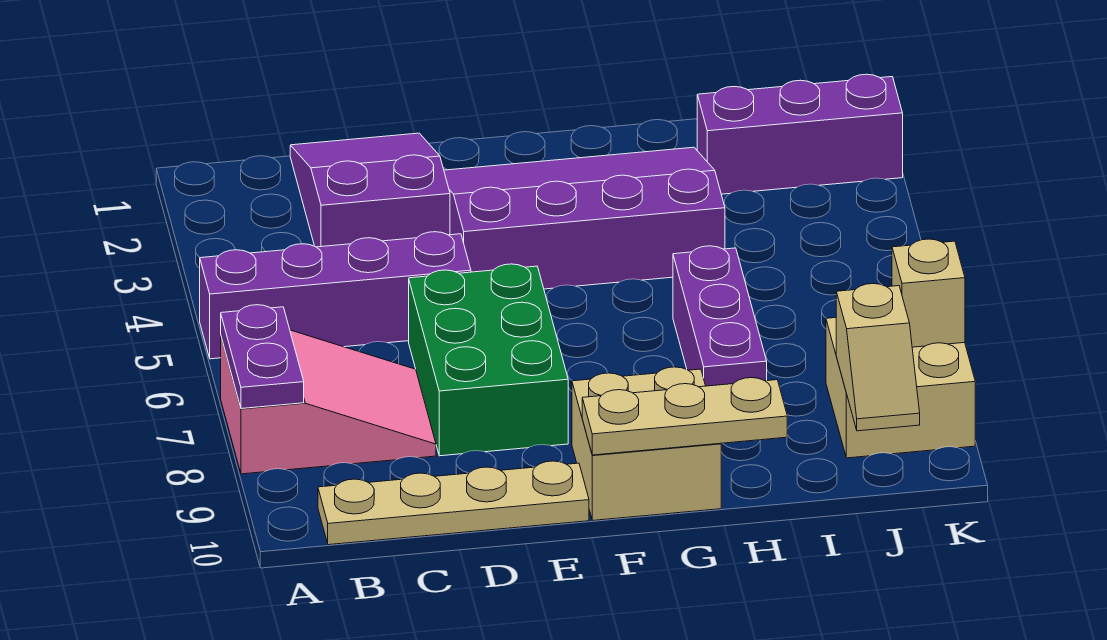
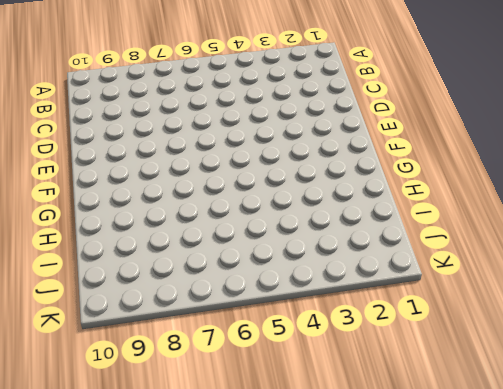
none -> purple brick A5:D5 level 1
none -> pink slope A7:C8 level 1 top A
none -> tan plate B10:E10 level 1

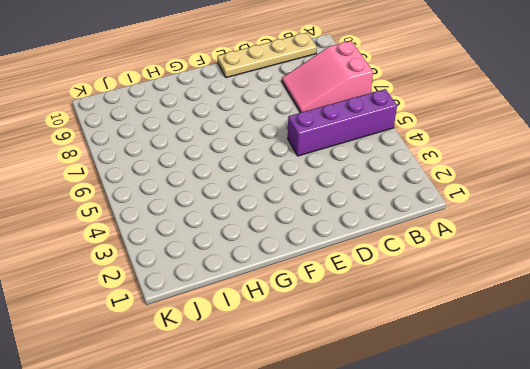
none -> purple slope C1:D3 level 1 top 3
none -> green brick D6:E8 level 1
none -> purple slope E2:H4 level 1 top 4

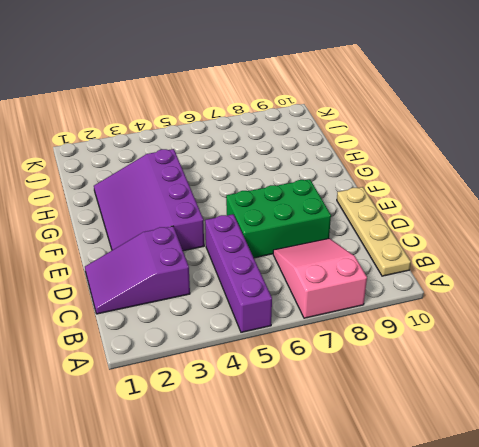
none -> tan brick F9:G10 level 1
none -> purple brick H6:H8 level 1
none -> purple brick I2:K2 level 1

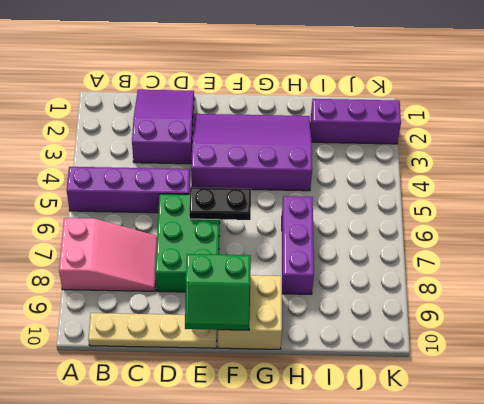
black plate E6:F6 level 2 -> none
green slope E9:F10 level 2 top 9 -> tan plate F10:H10 level 2
none -> tan brick J8:K9 level 1
none -> purple plate A7:A8 level 2
none -> tan slope J9:J10 level 2 top 9

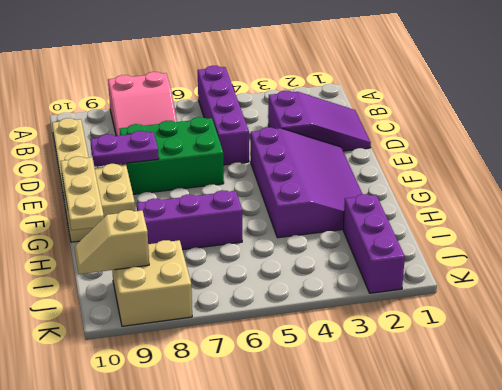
purple plate E8:E9 level 2 -> purple plate A7:A8 level 2
none -> tan brick K8 level 2

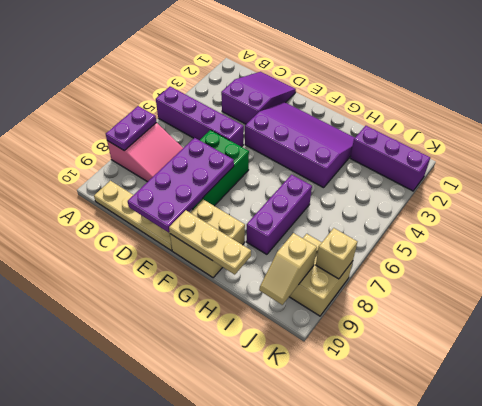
purple plate D7:E10 level 2 -> none

